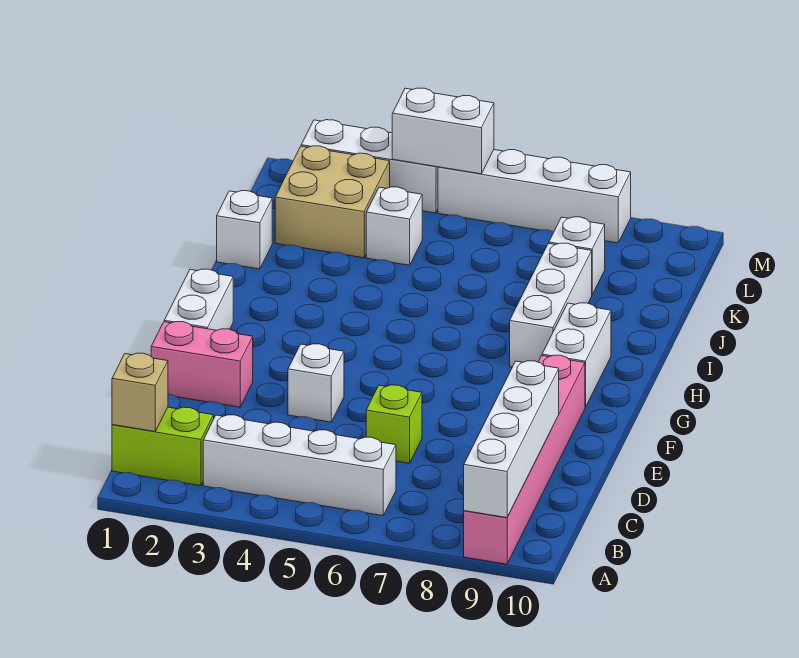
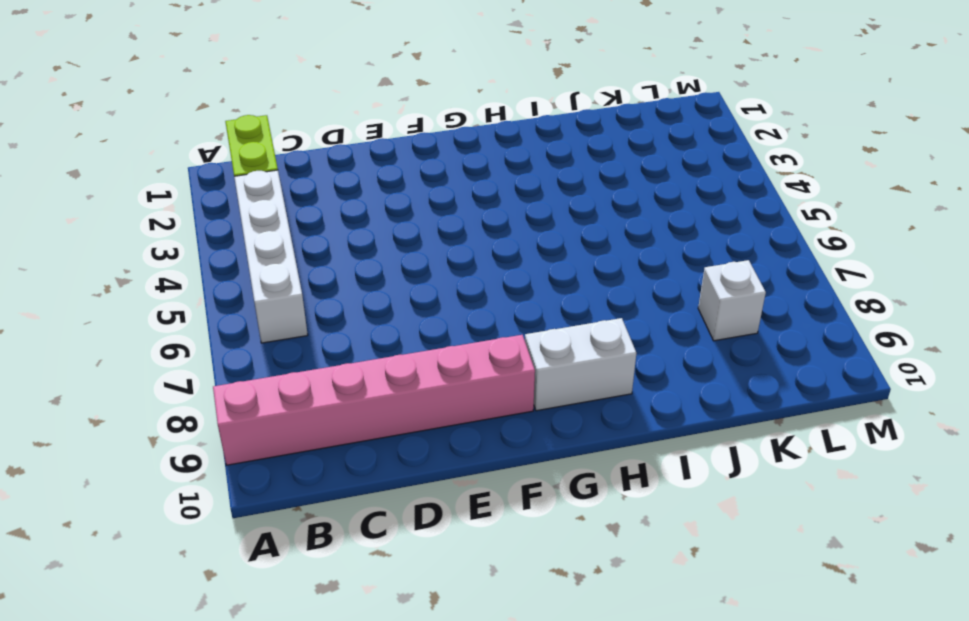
none -> lime brick D6 level 1
none -> pink brick E1:E2 level 1
none -> white brick E4 level 1

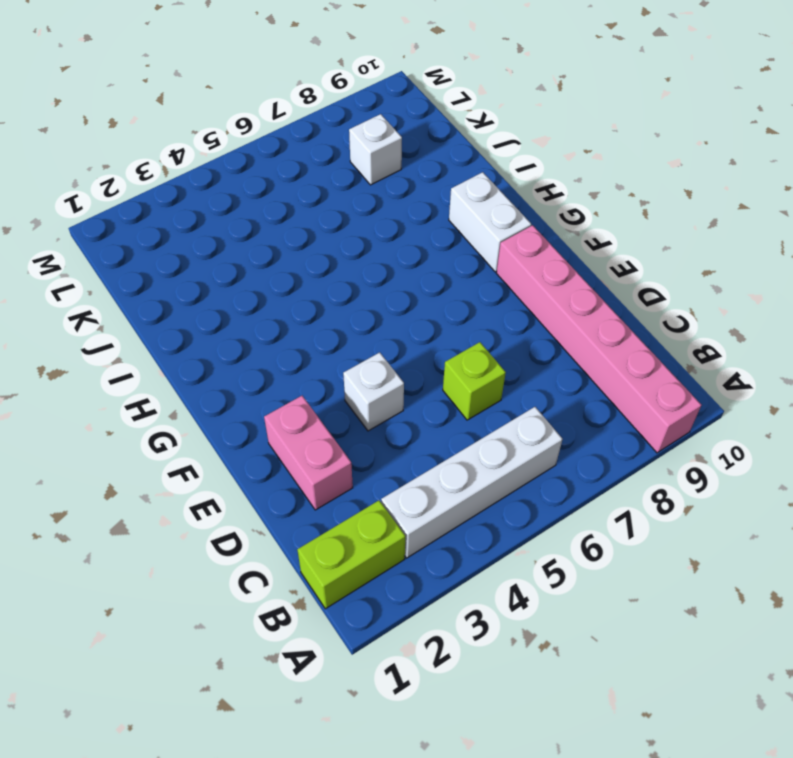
pink brick D2:E2 level 1 -> pink brick E1:E2 level 1
none -> white brick F1:G1 level 1
none -> white brick H8:J8 level 1
none -> white brick J1 level 1

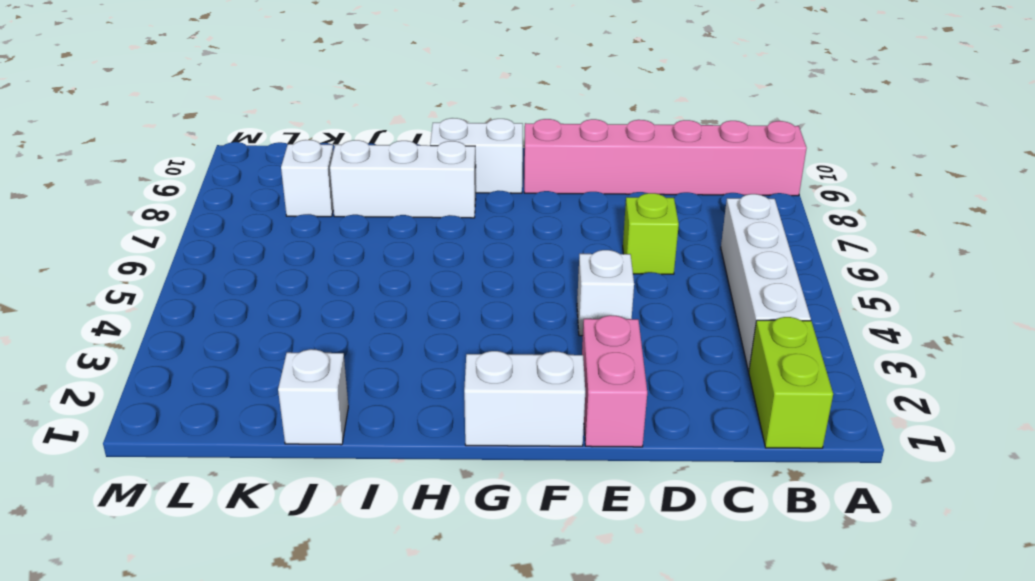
none -> tan brick K2:L3 level 1
none -> white brick K4 level 1
none -> white brick M2:M4 level 1

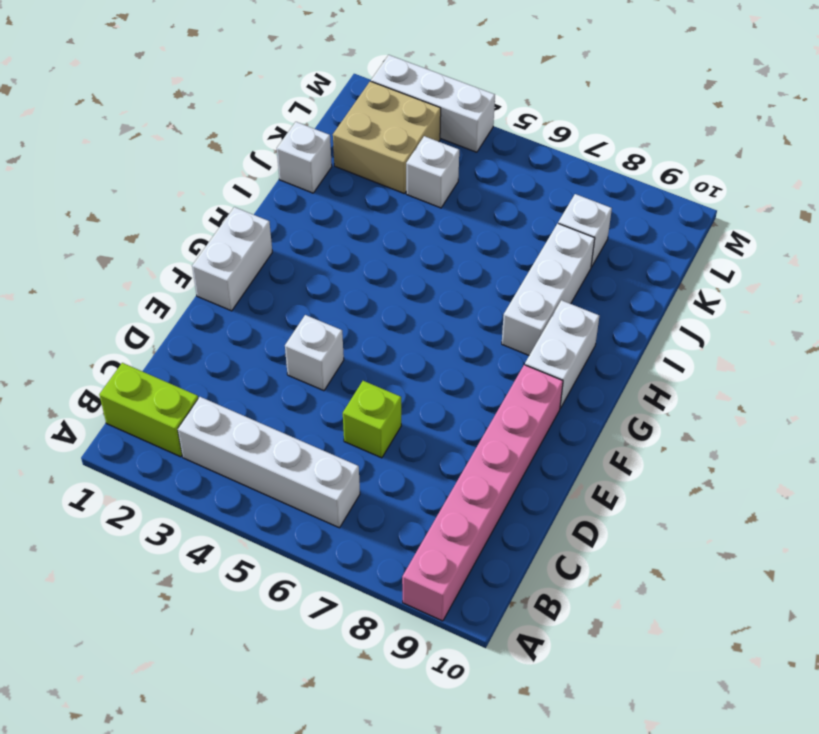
none -> pink brick E1:E2 level 1
none -> white brick M5:M8 level 1
none -> white brick A9:D9 level 2

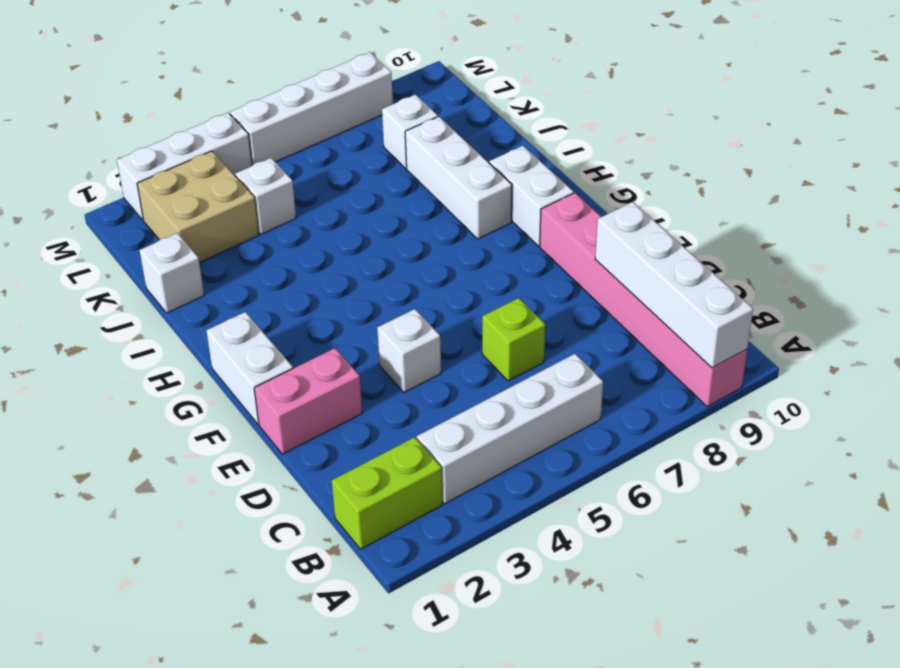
none -> tan brick B1 level 2
none -> white brick M4:M5 level 2

